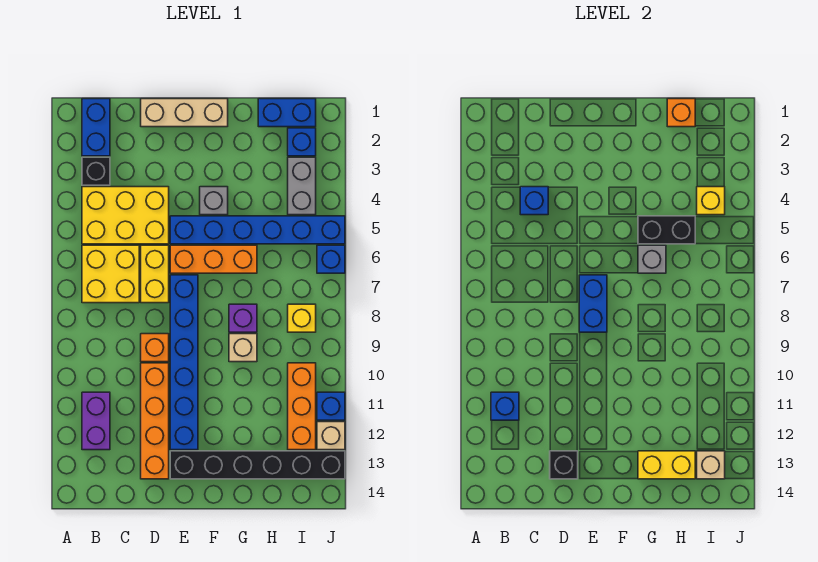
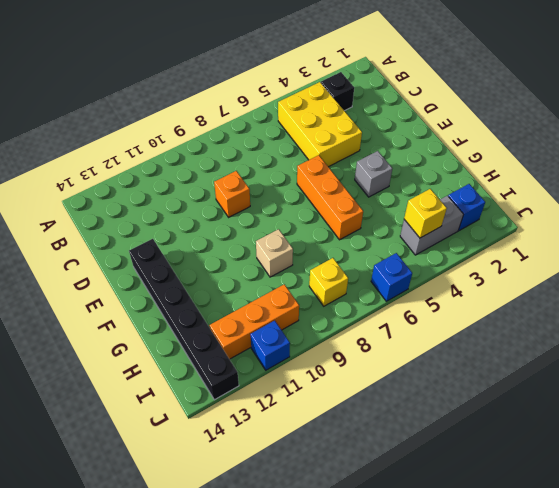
none -> blue brick B1:B2 level 1
none -> yellow brick B6:C7 level 1
none -> purple brick B11:B12 level 1
none -> tan brick D1:F1 level 1

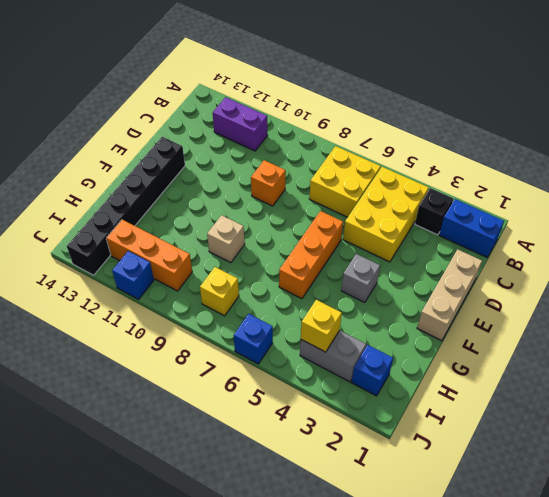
none -> yellow brick D6:D7 level 1
none -> orange brick D10:D13 level 1
none -> blue brick E5:J5 level 1
none -> blue brick E7:E12 level 1

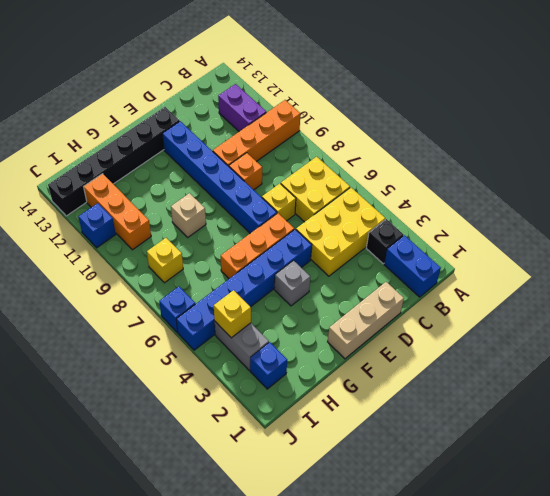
orange brick A10:D10 level 1 -> orange brick D10:D13 level 1
yellow brick D7 level 1 -> yellow brick D6:D7 level 1
none -> purple brick G8 level 1
none -> blue brick H1:I1 level 1
none -> tan brick J12 level 1
none -> blue brick B11 level 2

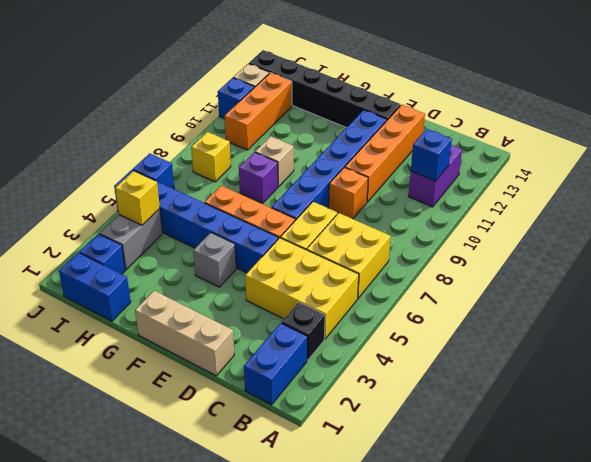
none -> blue brick C4 level 2
none -> black brick D13 level 2
none -> blue brick E7:E8 level 2
none -> black brick G5:H5 level 2

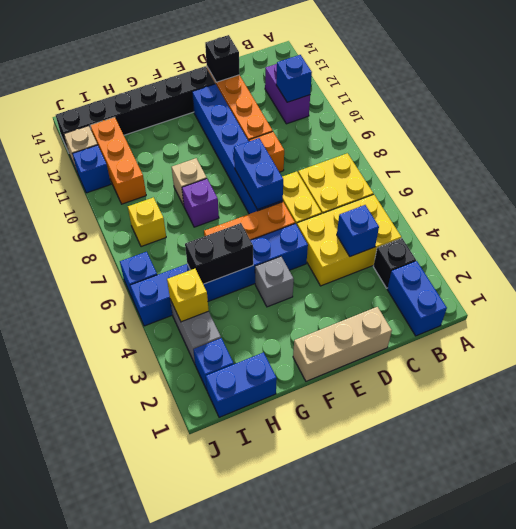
none -> grey brick G6 level 2
none -> yellow brick G13:H13 level 2
none -> orange brick H1 level 2
none -> tan brick I13 level 2

